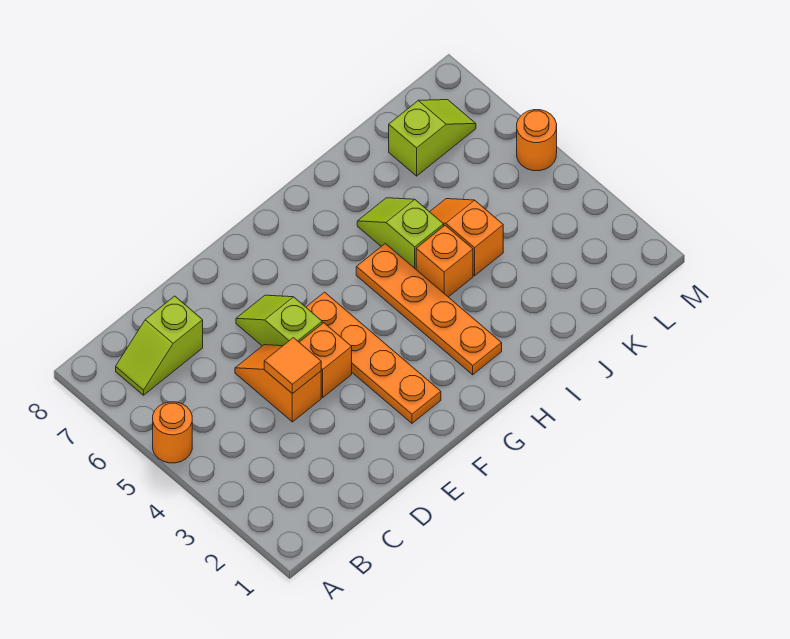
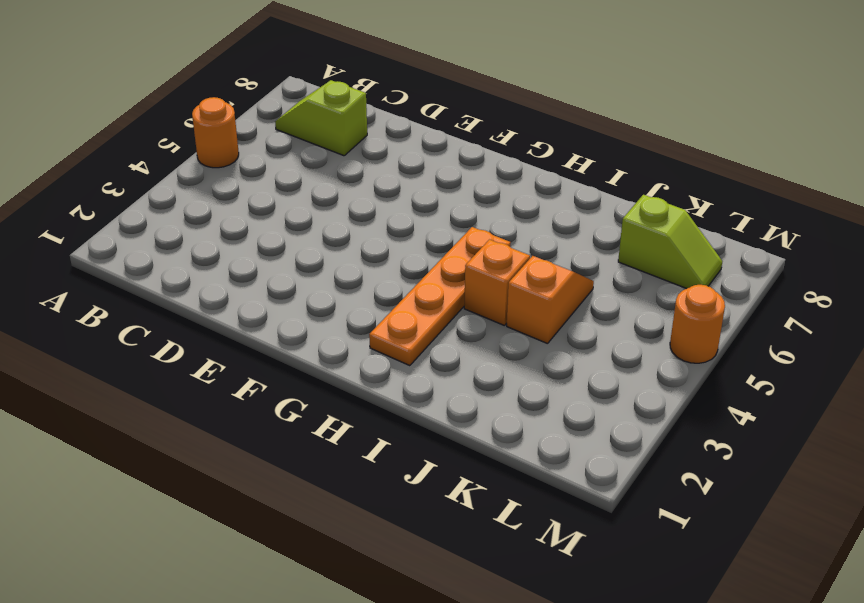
none -> orange slope D4:D5 level 1 top 4
none -> orange brick E4 level 1
none -> lime slope E5:E6 level 1 top 5

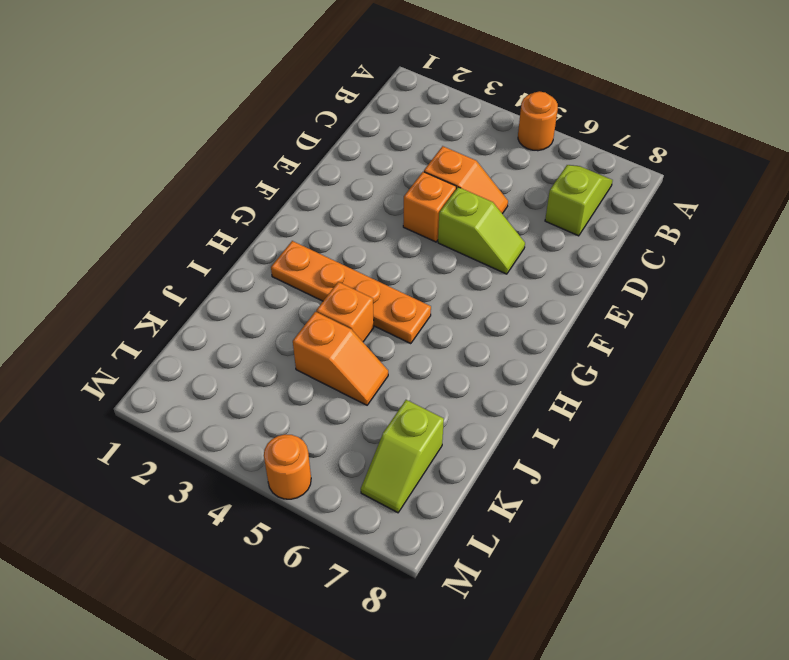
none -> orange plate F2:F5 level 1
none -> lime slope I5:I6 level 1 top 5
none -> orange tile D4 level 2

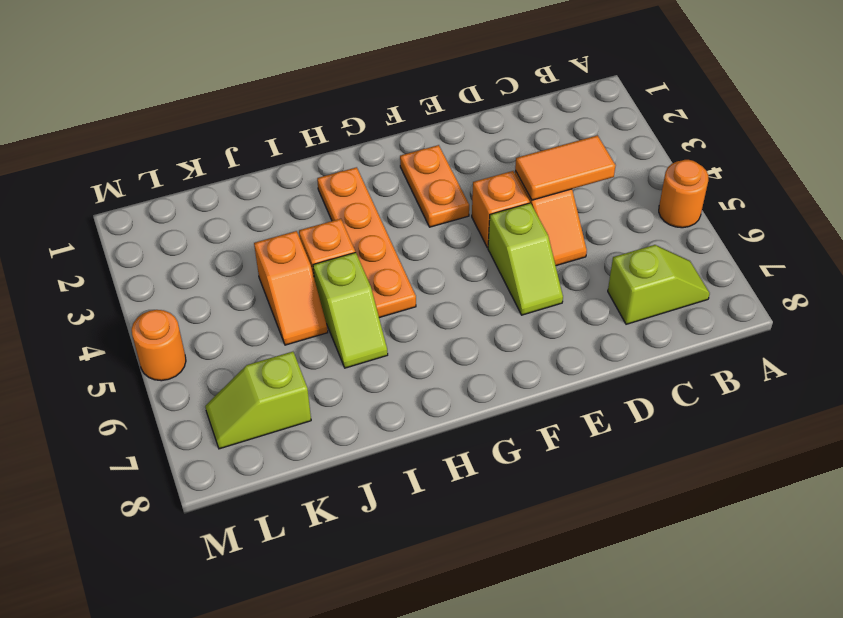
orange tile C4:D4 level 2 -> orange tile D4 level 2
orange plate F2:F3 level 1 -> orange plate F2:F5 level 1

